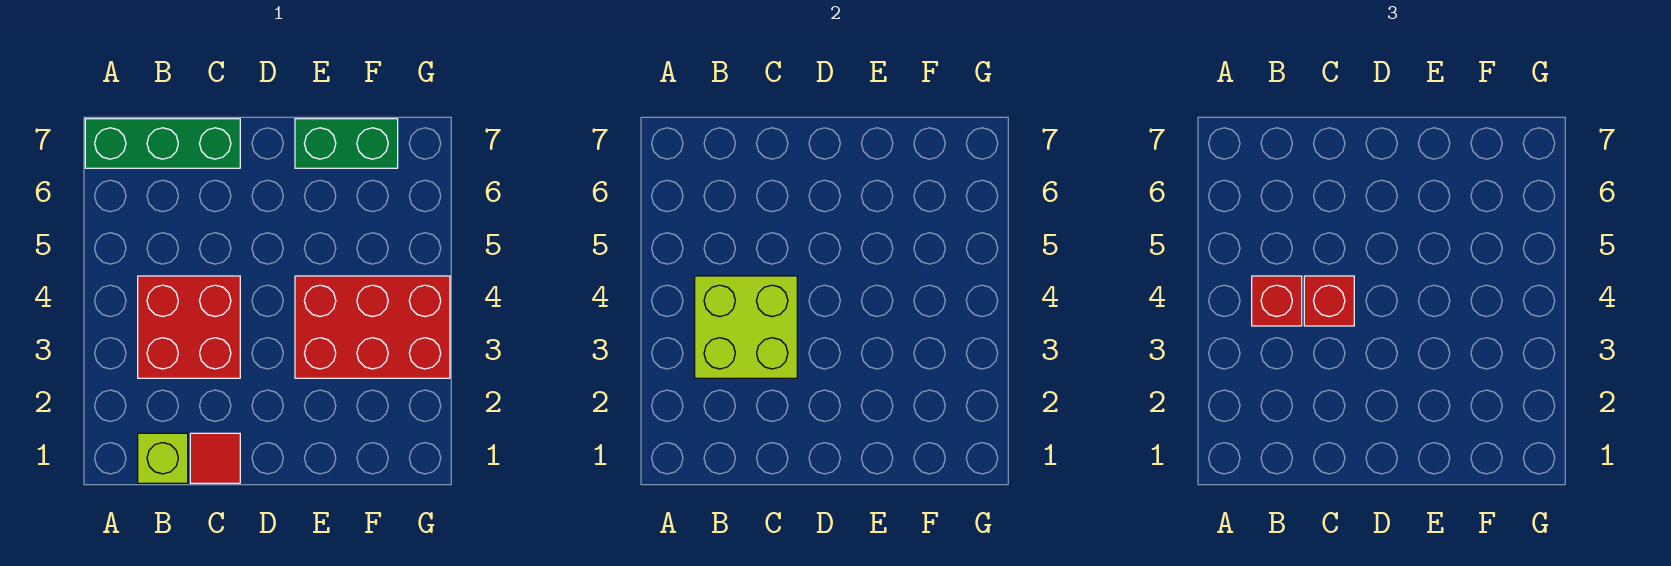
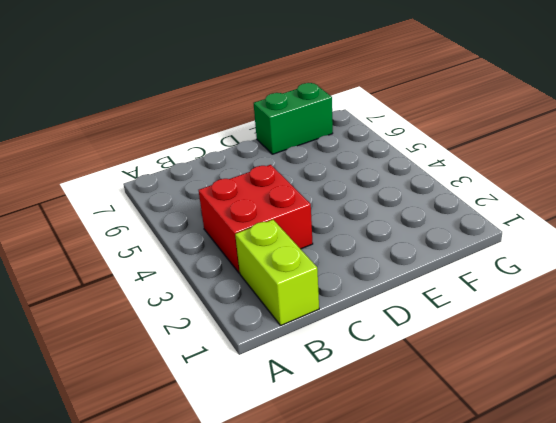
lime brick B1:B2 level 1 -> lime brick B1 level 1
none -> green brick A7:C7 level 1
none -> red tile C1 level 1

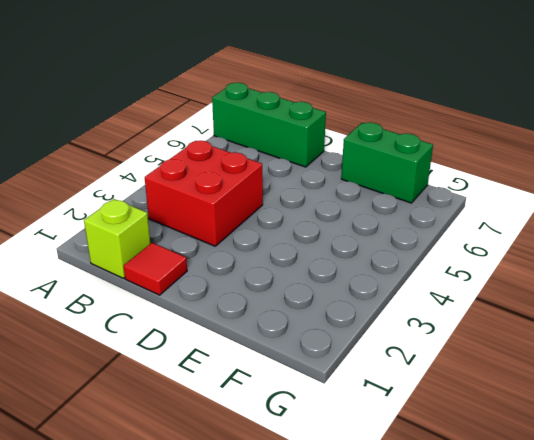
none -> red brick E3:G4 level 1
none -> lime brick B3:C4 level 2

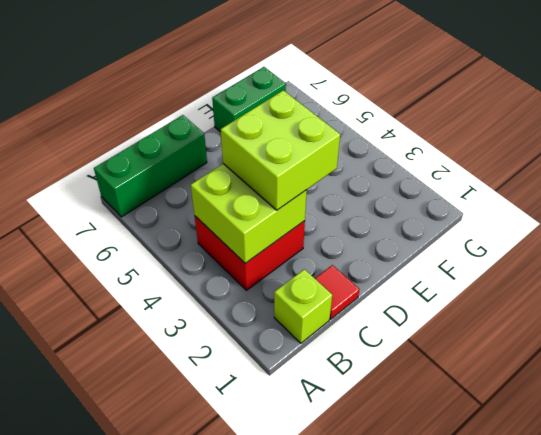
lime brick C3:D4 level 3 -> red brick C4 level 3
none -> red brick E3:G4 level 1
none -> red brick B4 level 3

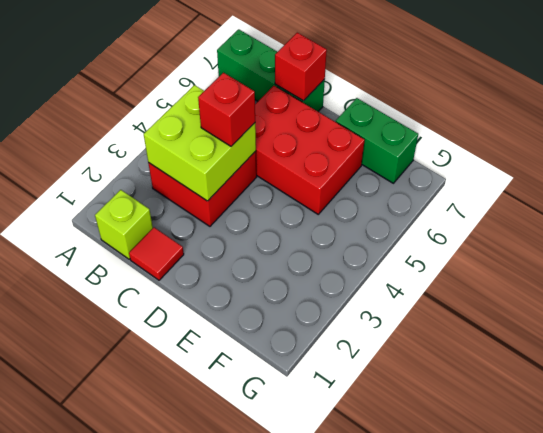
red brick C5:E6 level 1 -> red brick E3:G4 level 1
red brick C7 level 2 -> red brick B4 level 3

